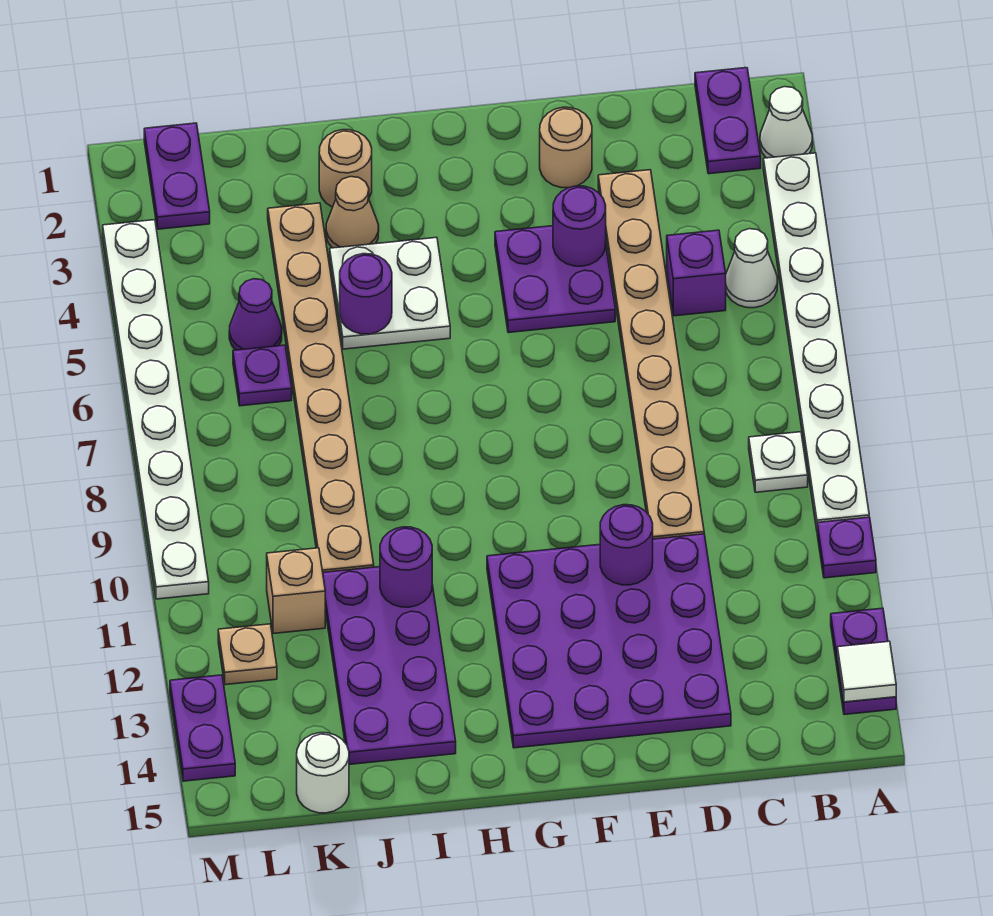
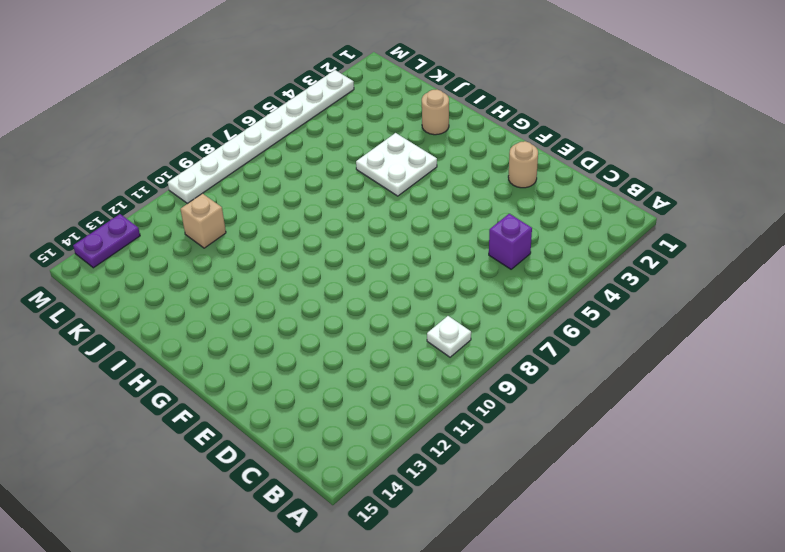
none -> white cone A2 level 1
none -> white plate A3:A10 level 1
none -> purple plate A11 level 1
none -> purple plate A13:A14 level 1

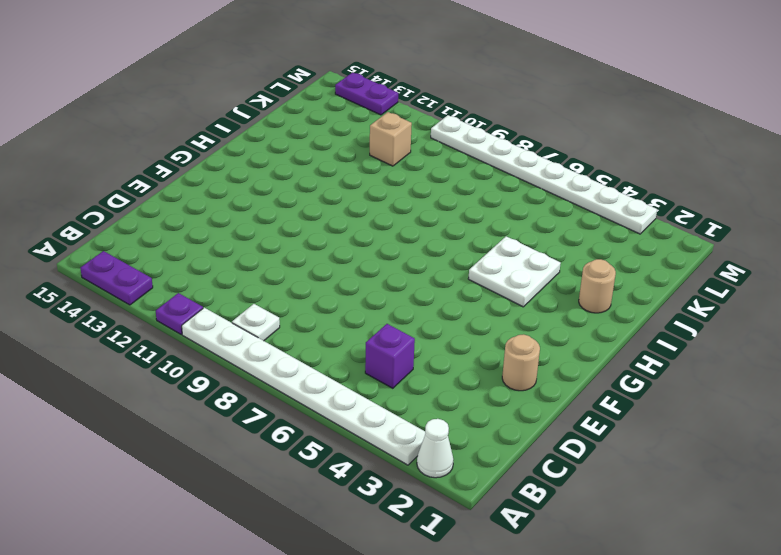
none -> purple plate B1:B2 level 1
none -> white cone B5 level 1
none -> tan plate D3:D10 level 1
none -> purple plate D11:G14 level 1

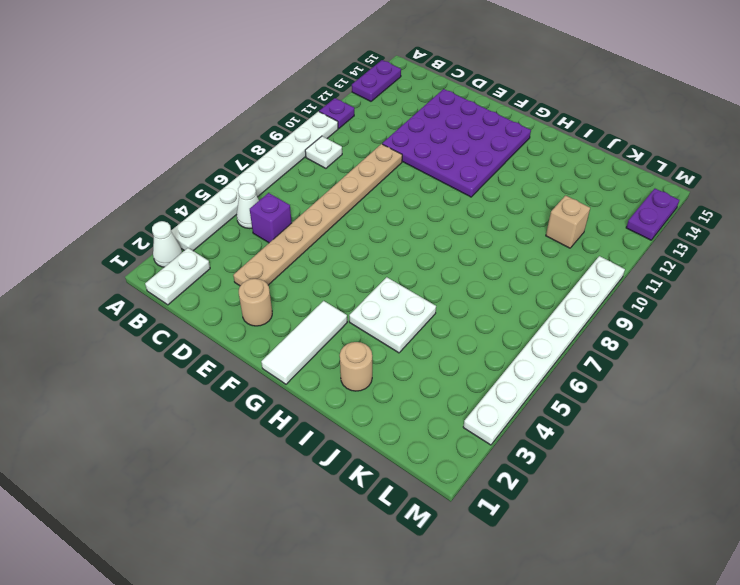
white plate B1:B2 level 1 -> purple plate B1:B2 level 1
white tile G1:G3 level 1 -> none
none -> purple plate E4:F5 level 1
none -> tan cone I3 level 1
none -> purple plate I11:J14 level 1
none -> tan plate J3:J10 level 1

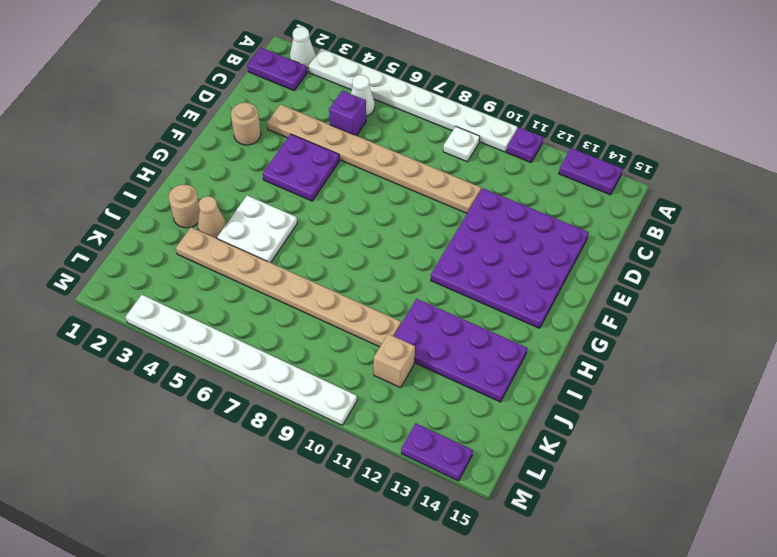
none -> purple cone K5 level 1
none -> purple plate K6 level 1
none -> white round brick K15 level 1
none -> purple plate L1:L2 level 1

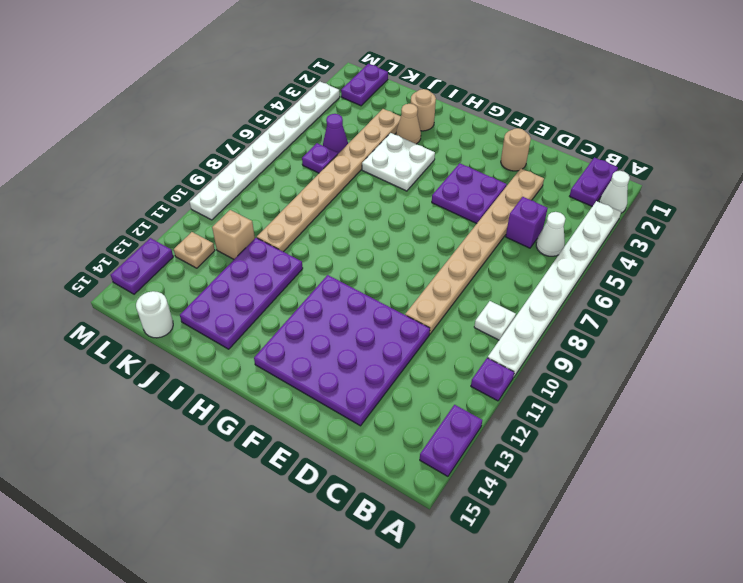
none -> white tile A14 level 2
none -> purple round brick E4 level 2
none -> purple round brick E11 level 2
none -> purple round brick I5 level 2

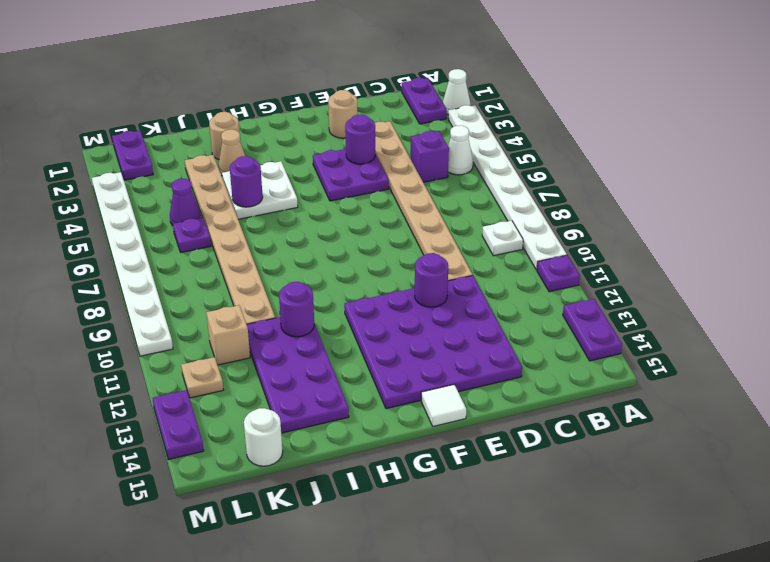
white tile F15 level 1 -> white tile A14 level 2

